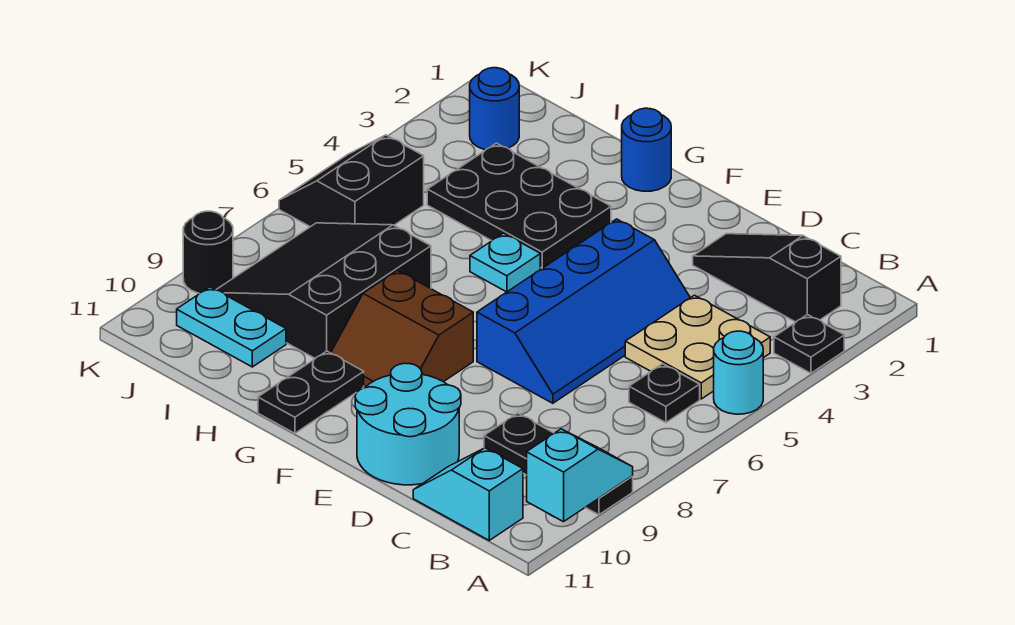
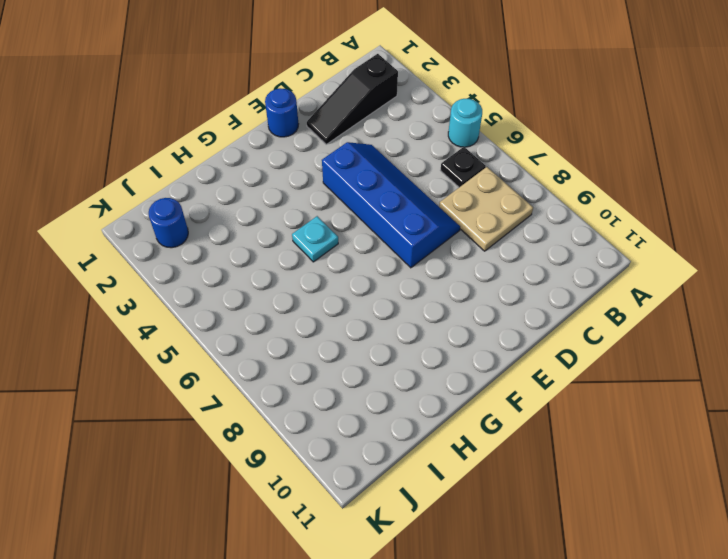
tan plate B7:C8 level 1 -> tan plate B4:C5 level 1
blue round brick E1 level 1 -> blue round brick G1 level 1
none -> black plate A3 level 1
none -> black plate A9:C9 level 1
none -> cyan slope B11:C11 level 1 top B

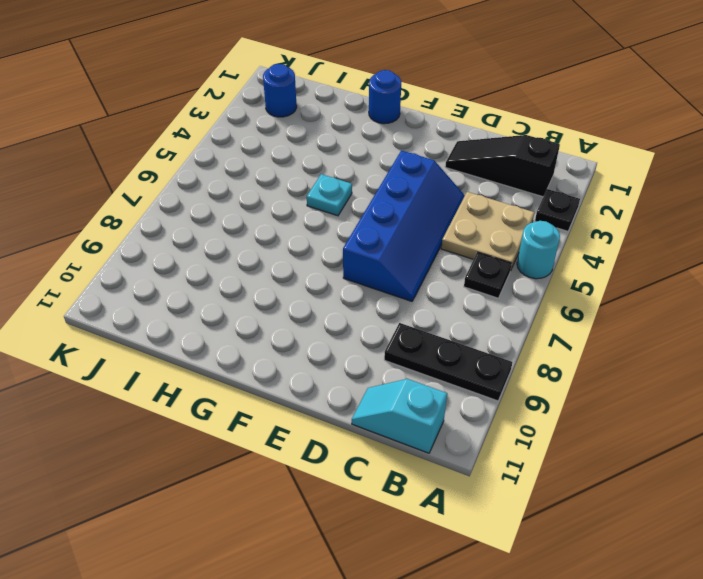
none -> cyan round brick D10:E11 level 1
none -> brown slope F8:G9 level 1 top 8
none -> black plate G3:I4 level 1

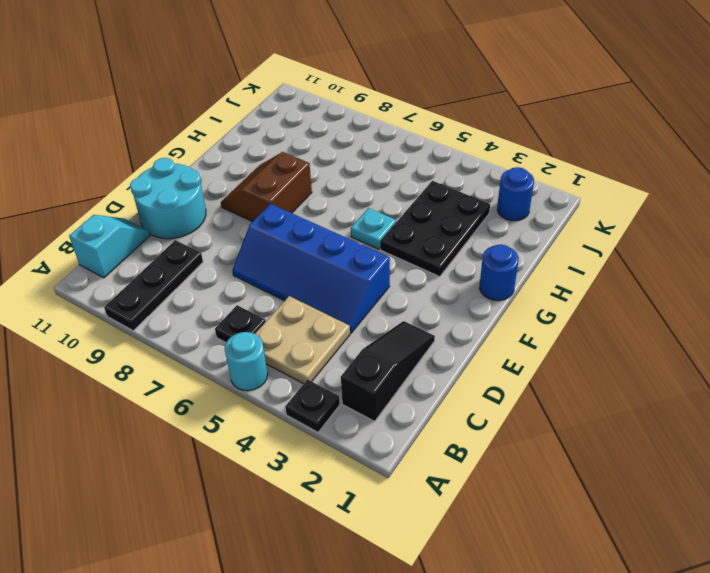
none -> black plate G10:G11 level 1
none -> black slope H7:J9 level 1 top H
none -> cyan plate I10:J10 level 1

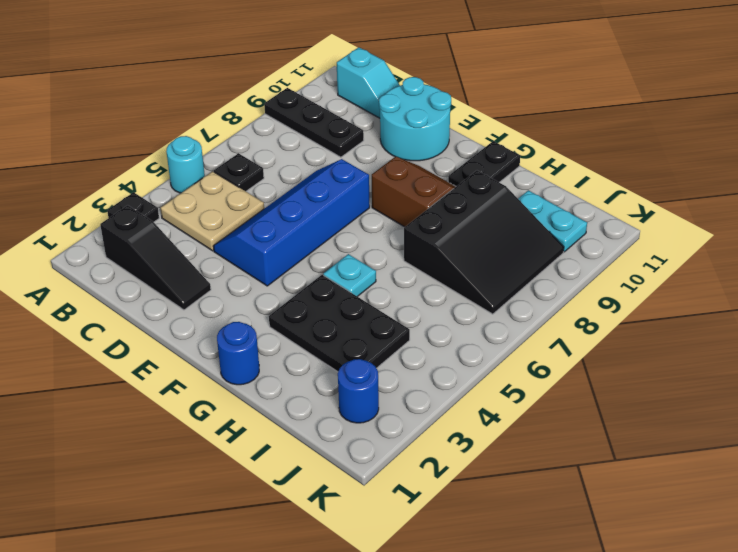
none -> black slope J5:K6 level 1 top J
none -> black round brick K9 level 1
none -> cyan slope A9:A10 level 2 top 10

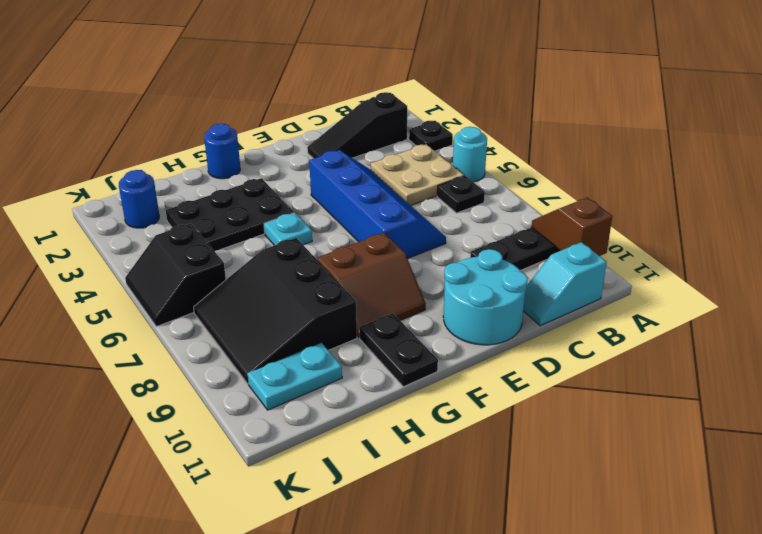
brown slope A9:A10 level 2 top 10 -> cyan slope A9:A10 level 2 top 10
none -> black round brick K9 level 1

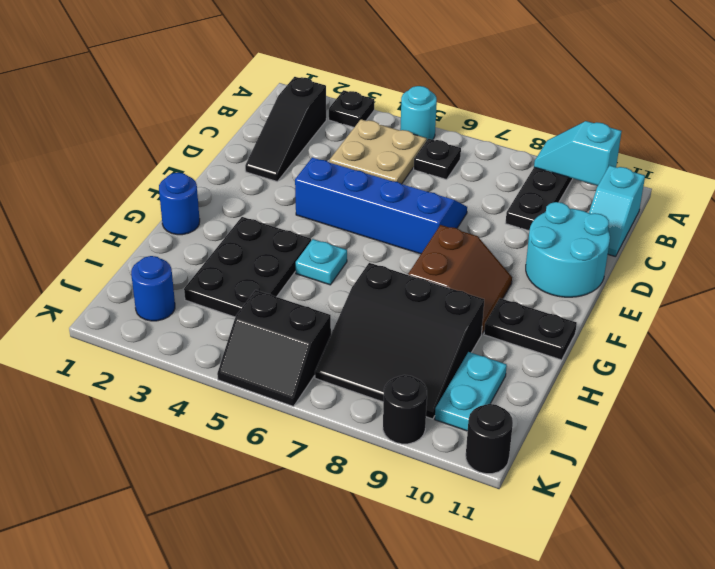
black round brick K11 level 1 -> none

